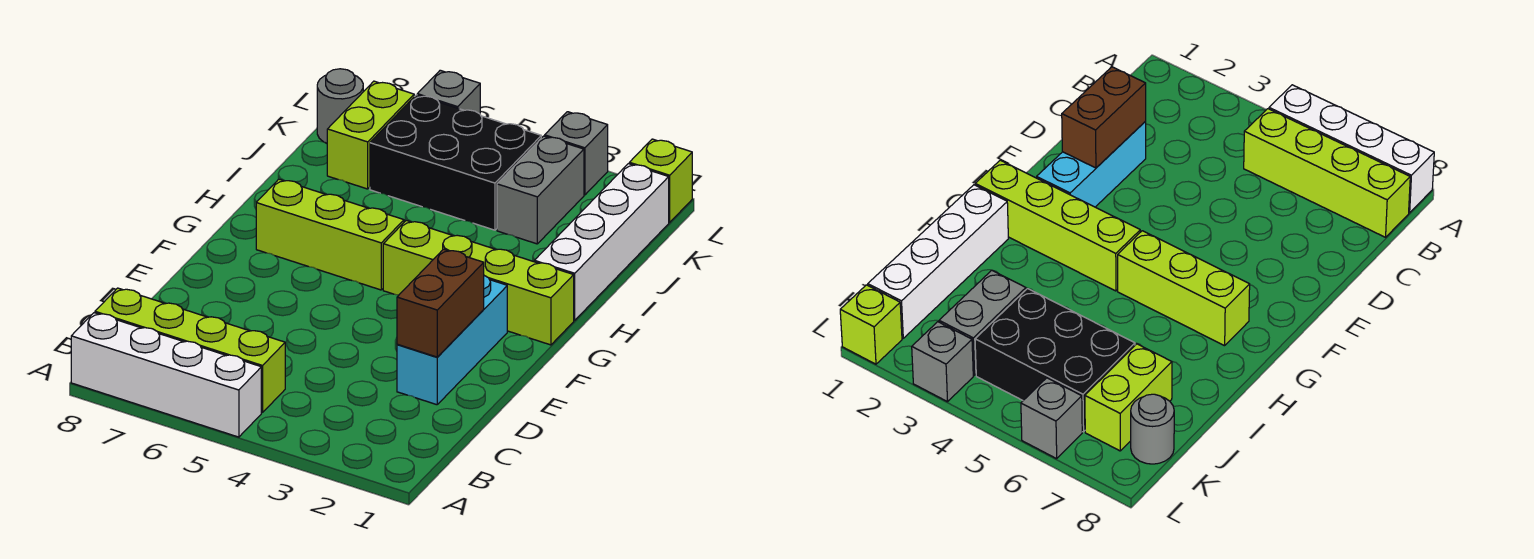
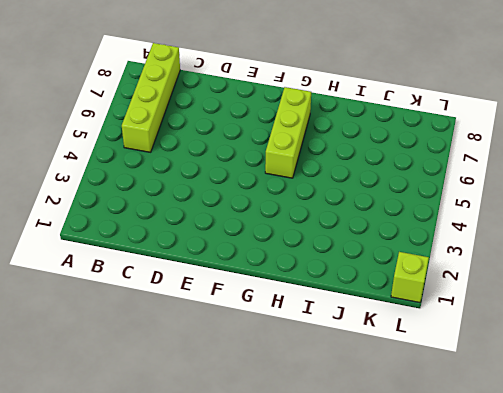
none -> white brick A5:A8 level 1
none -> cyan brick D2:F2 level 1
none -> lime brick G1:G4 level 1

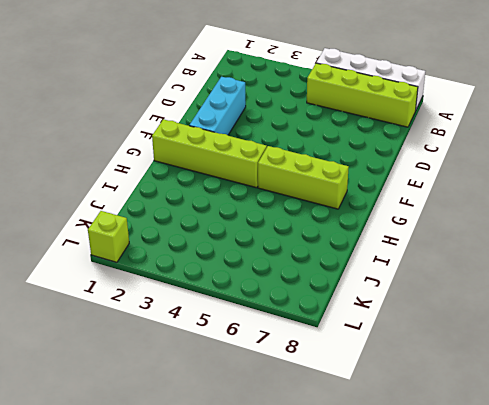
none -> white brick H1:K1 level 1
none -> grey brick J3:K3 level 1
none -> black brick J4:K6 level 1

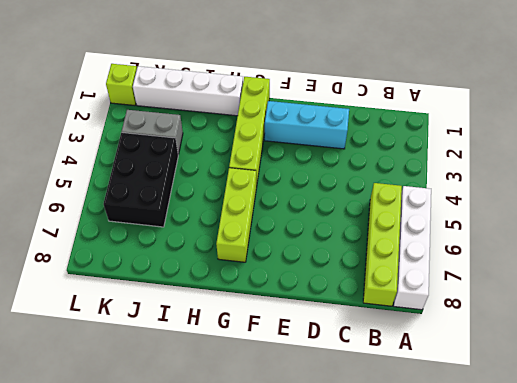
none -> lime brick J7:K7 level 1
none -> grey round brick K8 level 1
none -> grey brick L3 level 1

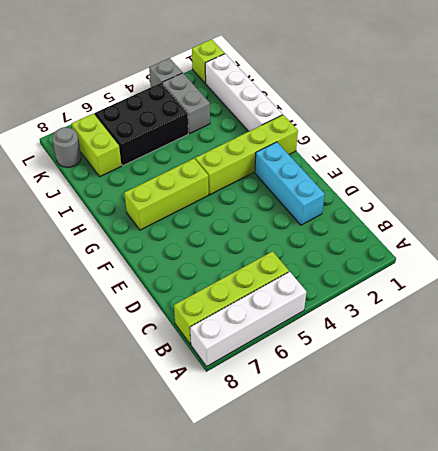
none -> grey brick L6 level 1
none -> brown brick D2:E2 level 2

